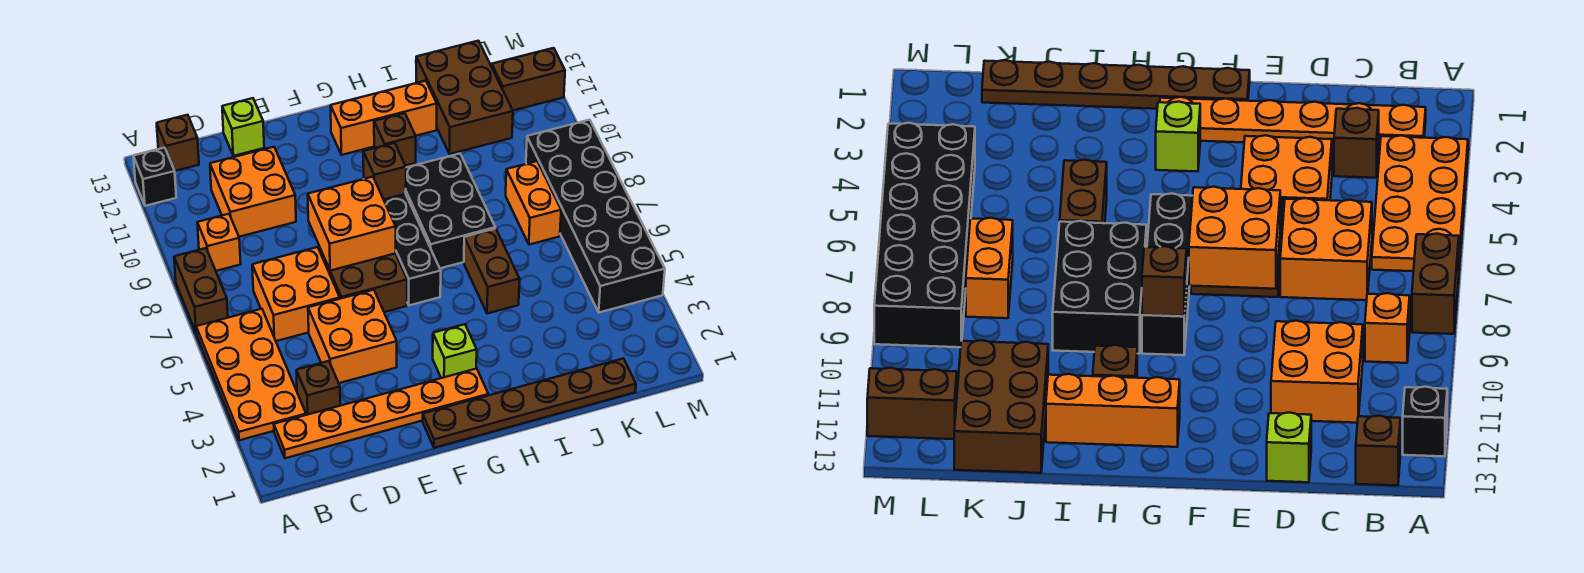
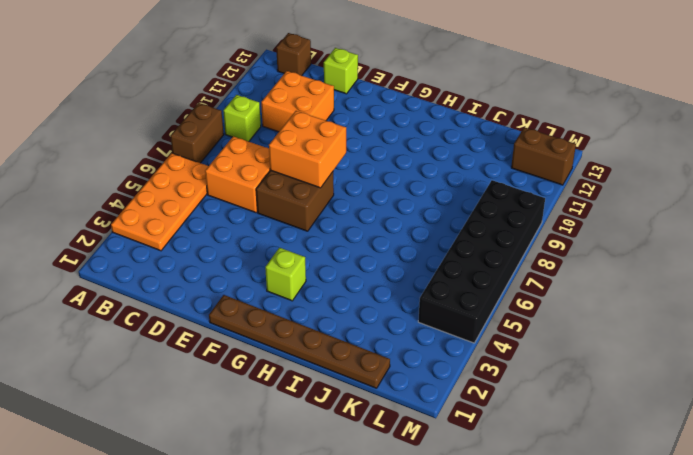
lime brick B9 level 1 -> orange brick B9 level 1
none -> black brick A12 level 1
none -> orange plate B2:G2 level 1
none -> brown brick C3 level 1

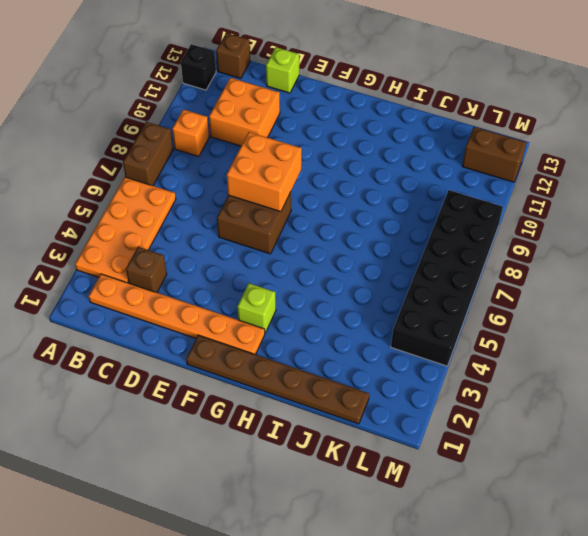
none -> orange brick C6:D7 level 1
none -> orange brick D4:E5 level 1
none -> black brick G6:G9 level 1

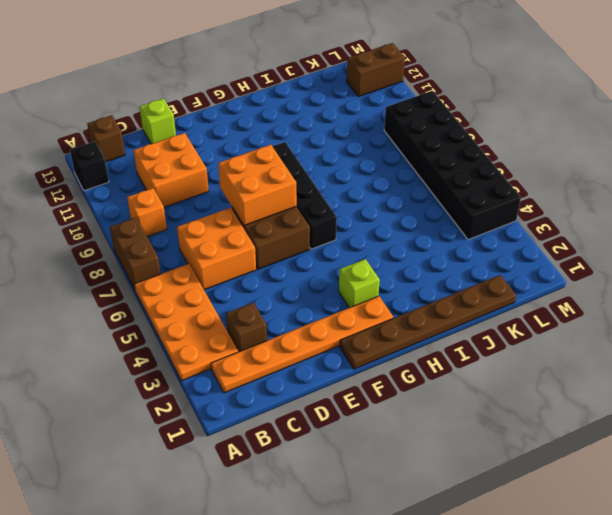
none -> orange brick D4:E5 level 1
none -> orange brick G12:I12 level 1
none -> black brick H7:I9 level 1

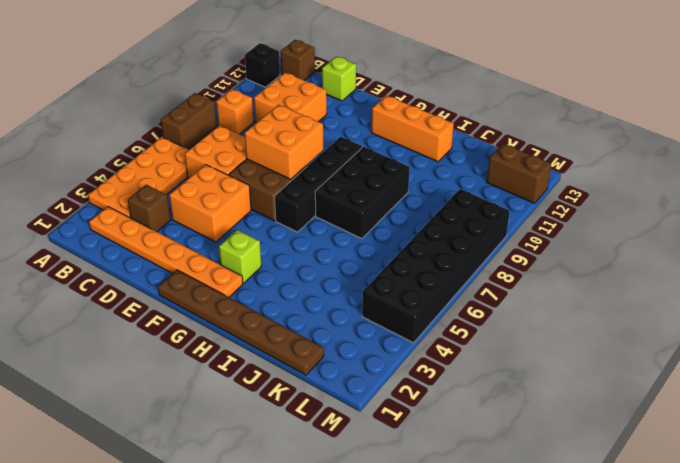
none -> brown brick H11 level 1
none -> brown brick I5:I6 level 1
none -> brown brick J11:K13 level 1

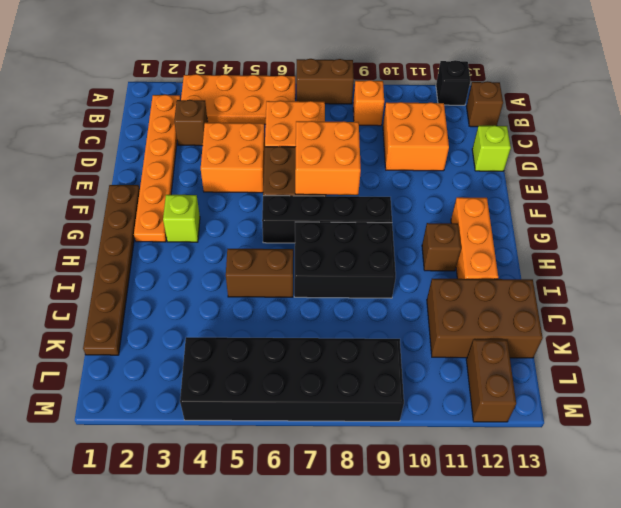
none -> orange brick K7:K8 level 1
none -> brown brick G9 level 2

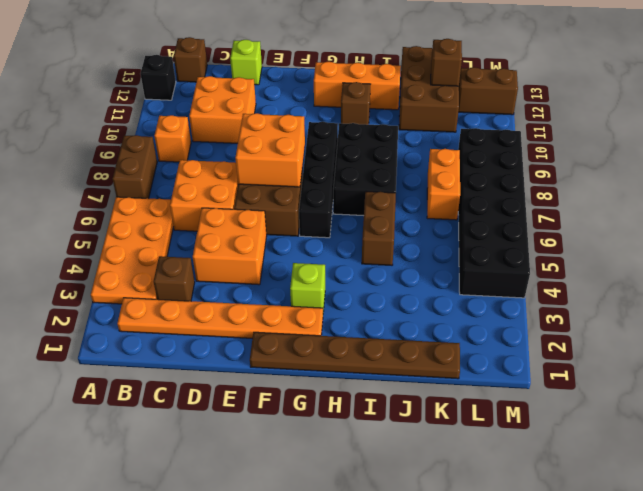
brown brick K12 level 2 -> brown brick G9 level 2

